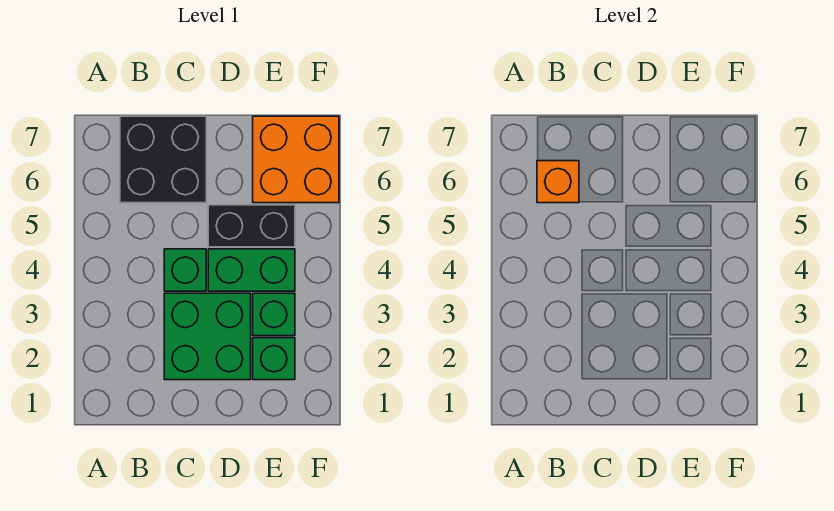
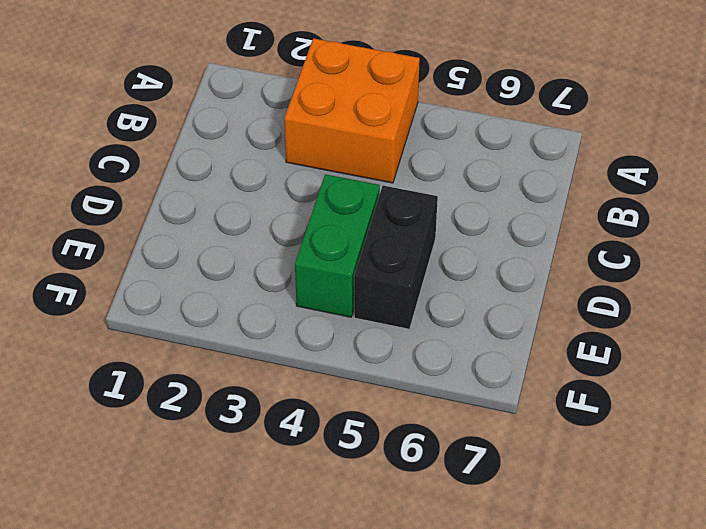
orange brick A3:B4 level 1 -> orange brick E6:F7 level 1
none -> black brick B6:C7 level 1
none -> green brick C2:D3 level 1

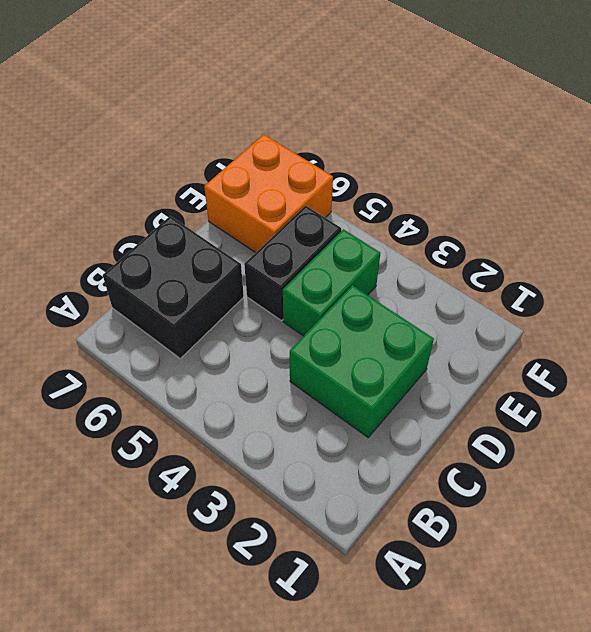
none -> green brick C4 level 1
none -> green brick E2 level 1

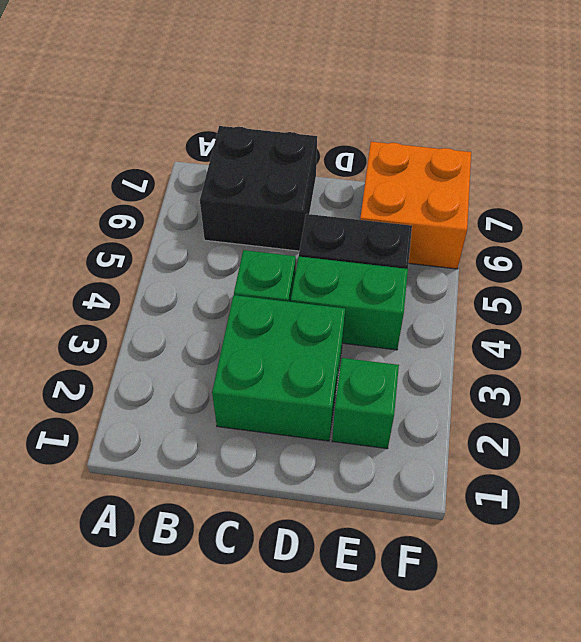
none -> green brick E3 level 1
none -> orange brick B6 level 2

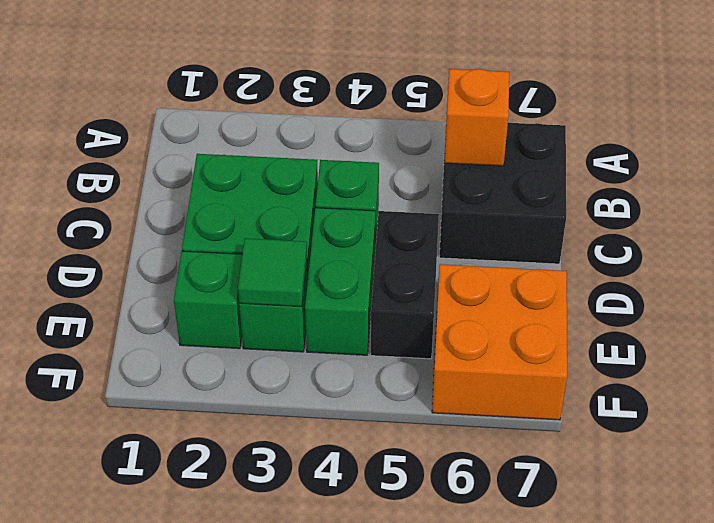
green tile E3 level 2 -> none

